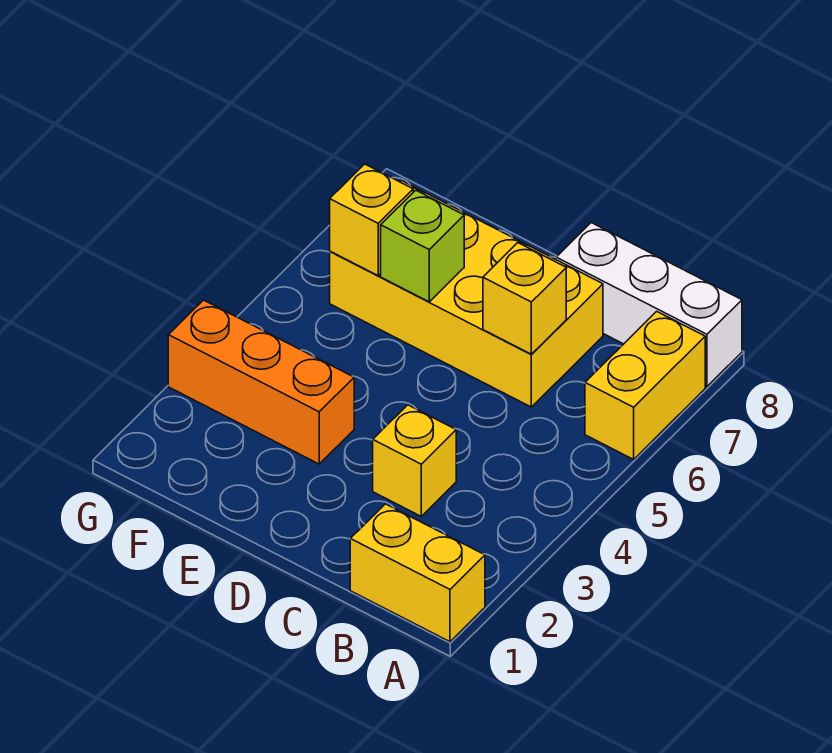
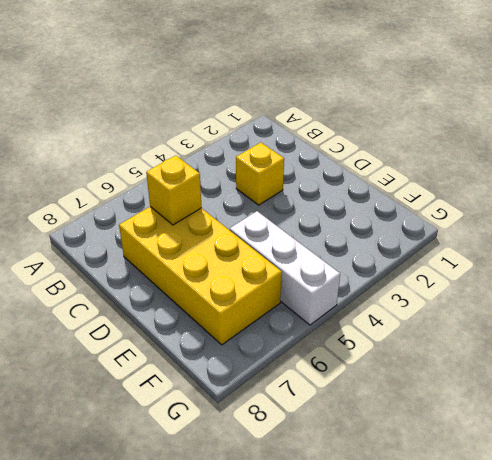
white brick E5:G5 level 1 -> white brick A8:C8 level 1
none -> yellow brick A1:B1 level 1
none -> yellow brick A6:A7 level 1

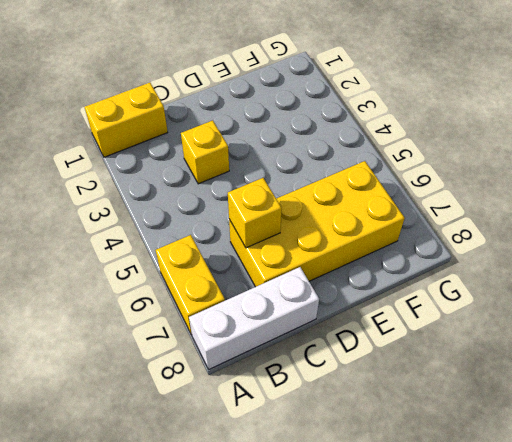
none -> orange brick E3:G3 level 1
none -> lime brick E6 level 2

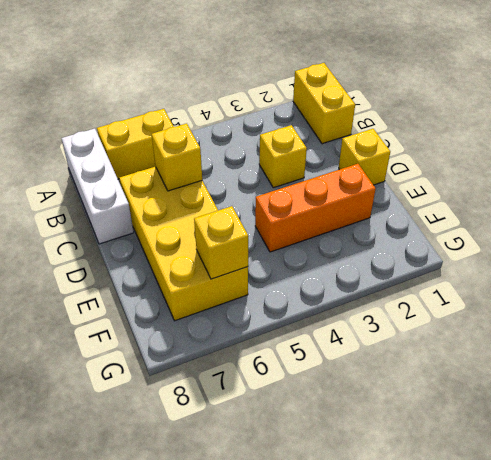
yellow brick D1 level 1 -> none
orange brick E2:E4 level 1 -> orange brick E3:G3 level 1
none -> lime brick E6 level 2

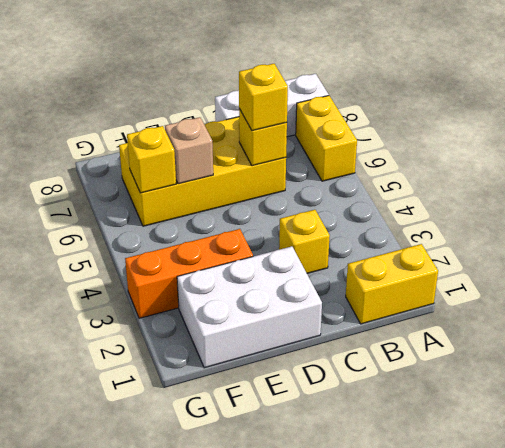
yellow brick C6 level 3 -> none
white brick D1:F2 level 1 -> none
tan brick E6 level 2 -> lime brick E6 level 2

